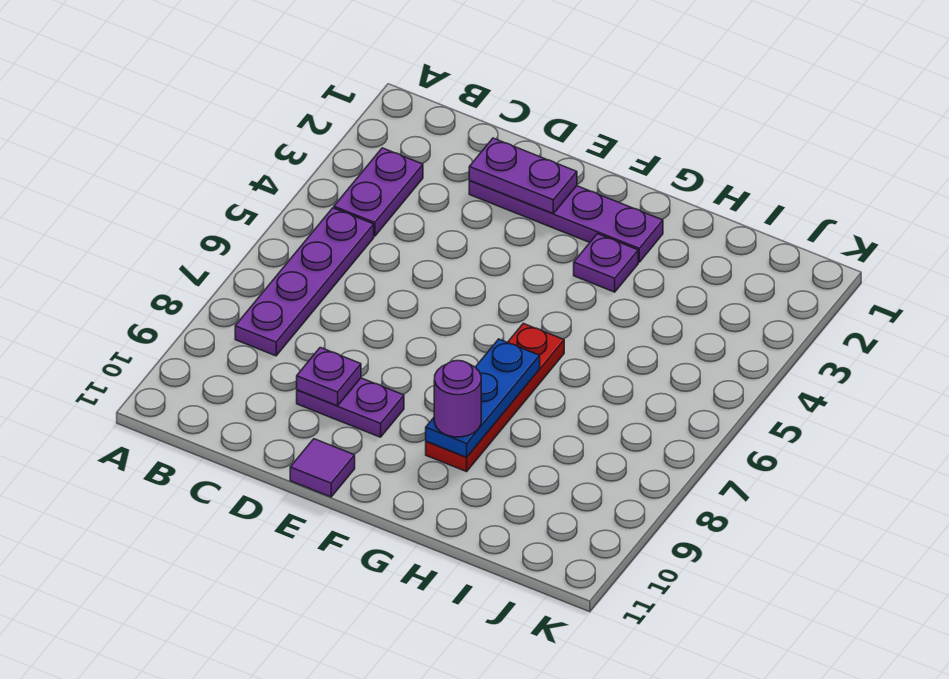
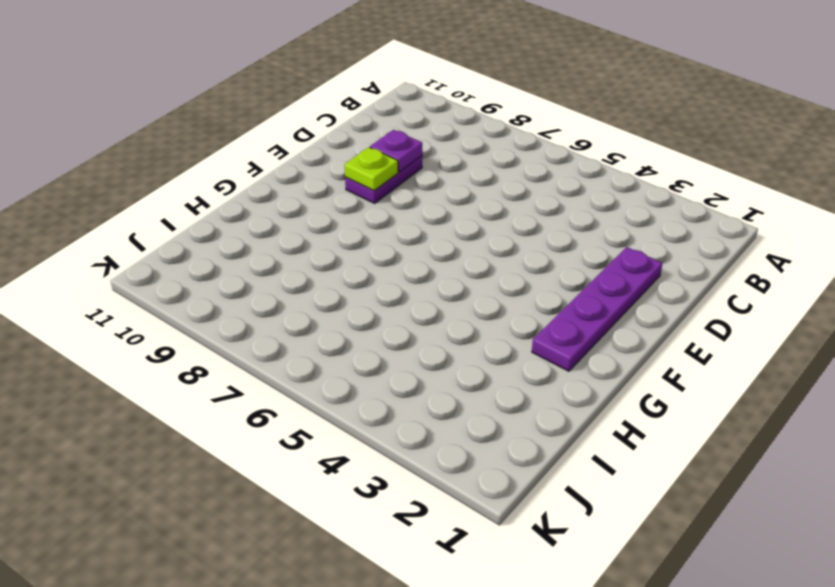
lime plate E9 level 2 -> none
none -> purple plate B3:B4 level 1
none -> purple plate B5:B8 level 1

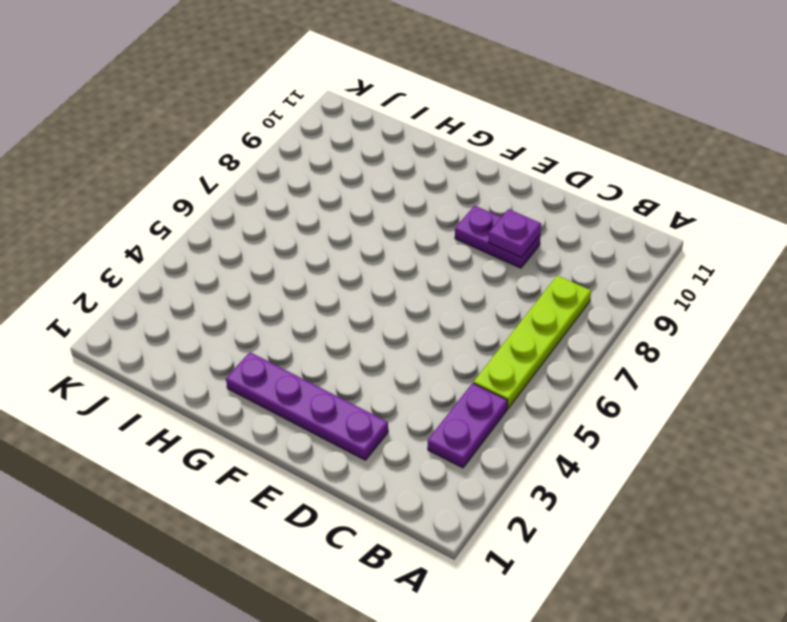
lime plate B5:B8 level 1 -> purple plate B5:B8 level 1
none -> purple tile E11 level 1
none -> purple plate G3 level 1

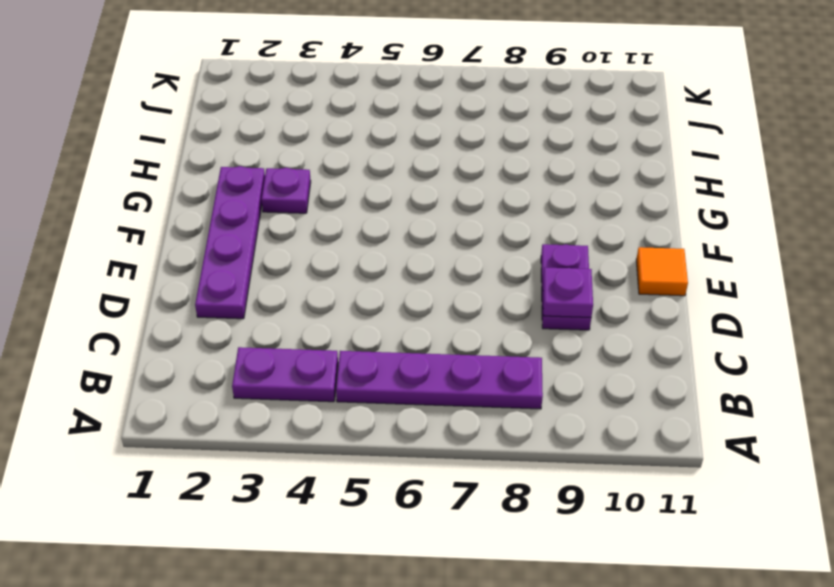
orange tile E11 level 1 -> purple tile E11 level 1
none -> red plate G6:G9 level 1
none -> purple plate D2:E2 level 2

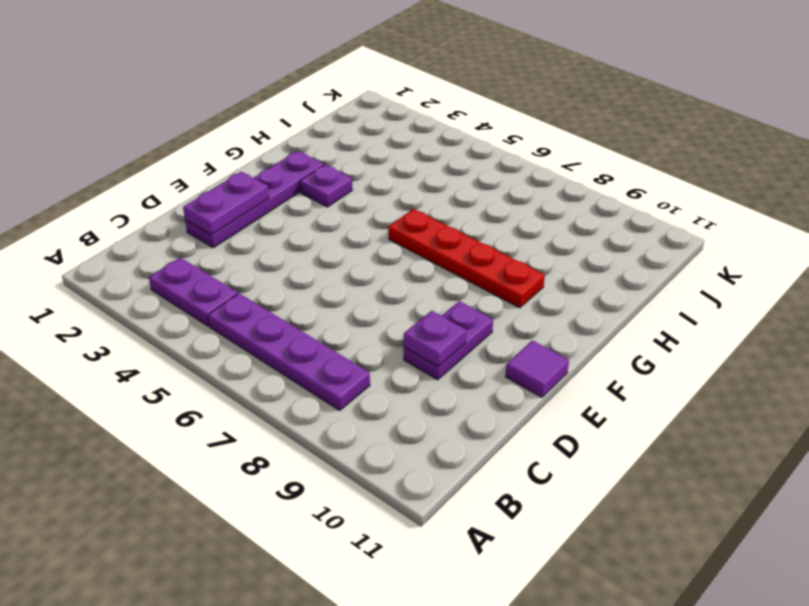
none -> blue plate G7:G9 level 2
none -> purple round brick G9 level 3

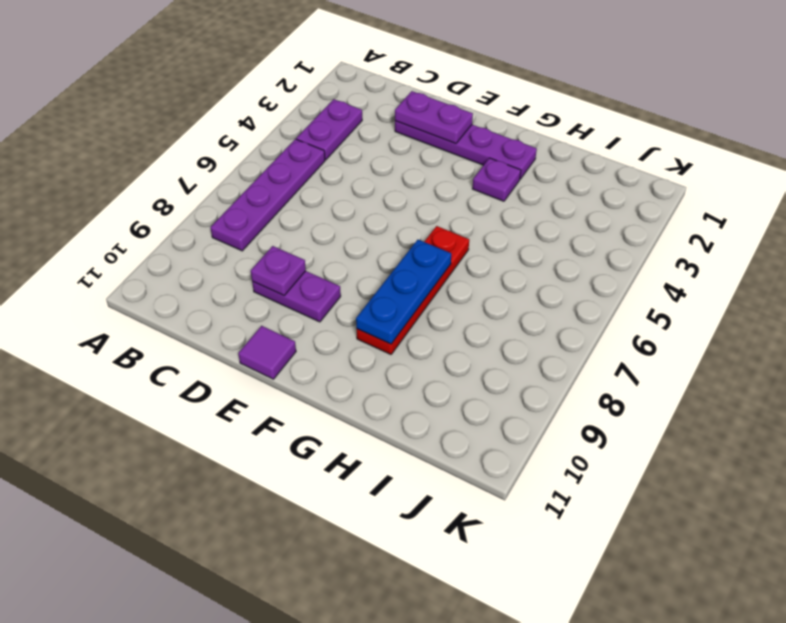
none -> purple round brick G9 level 3

